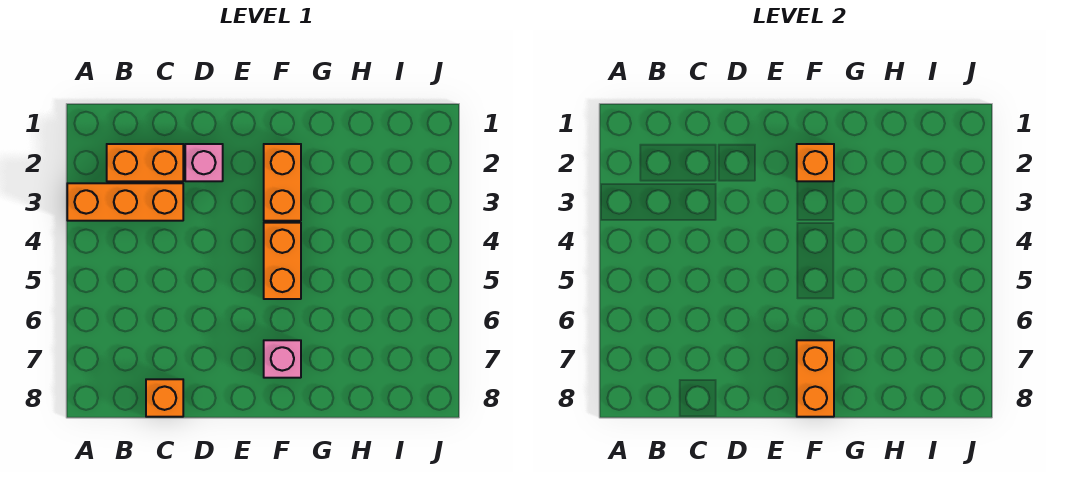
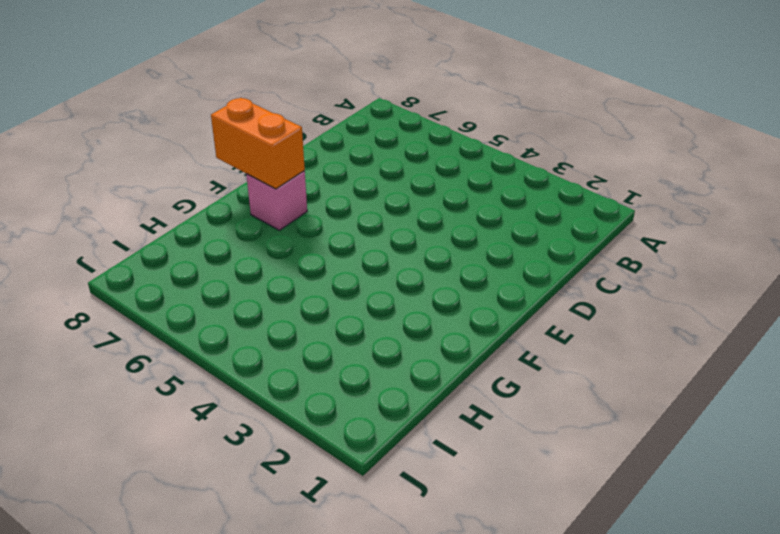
none -> orange brick A3:C3 level 1
none -> orange brick B2:C2 level 1

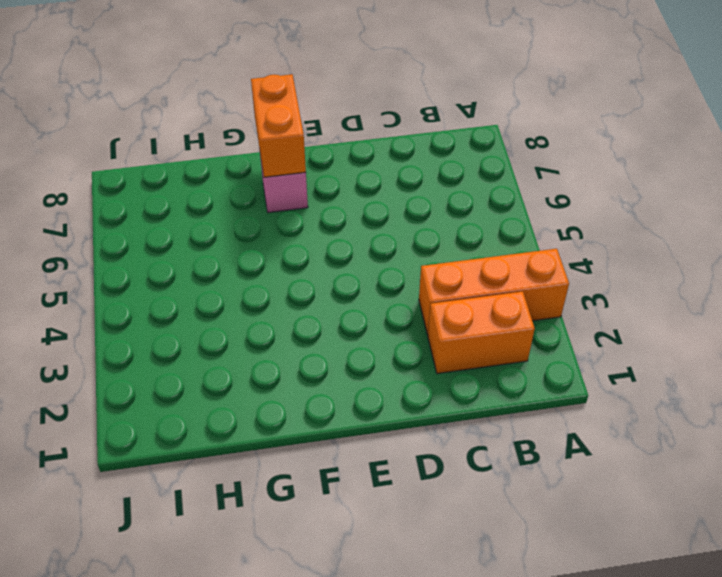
none -> orange brick C8 level 1
none -> pink brick D2 level 1

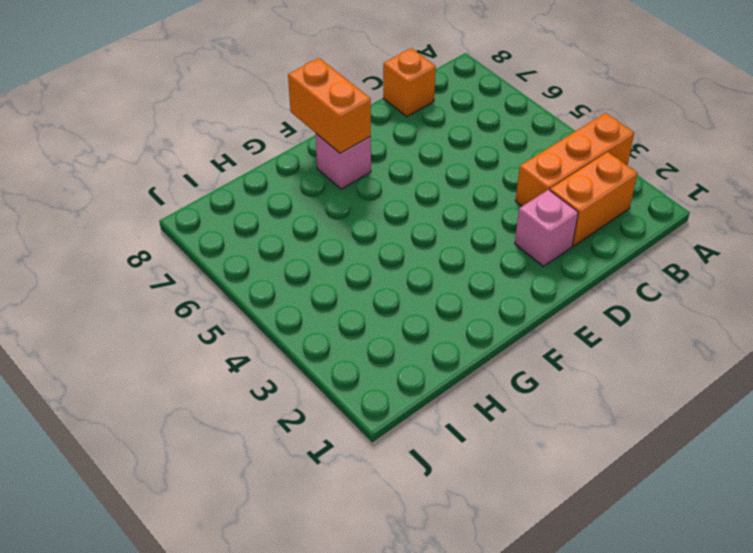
none -> orange brick F2:F3 level 1
none -> orange brick F4:F5 level 1

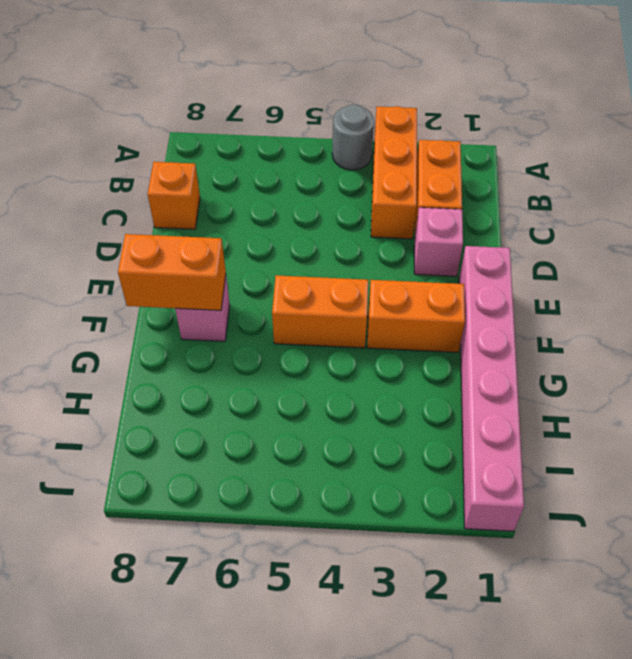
grey round brick A4 level 1 -> none
pink brick E1:J1 level 1 -> none
none -> orange brick F2 level 2

